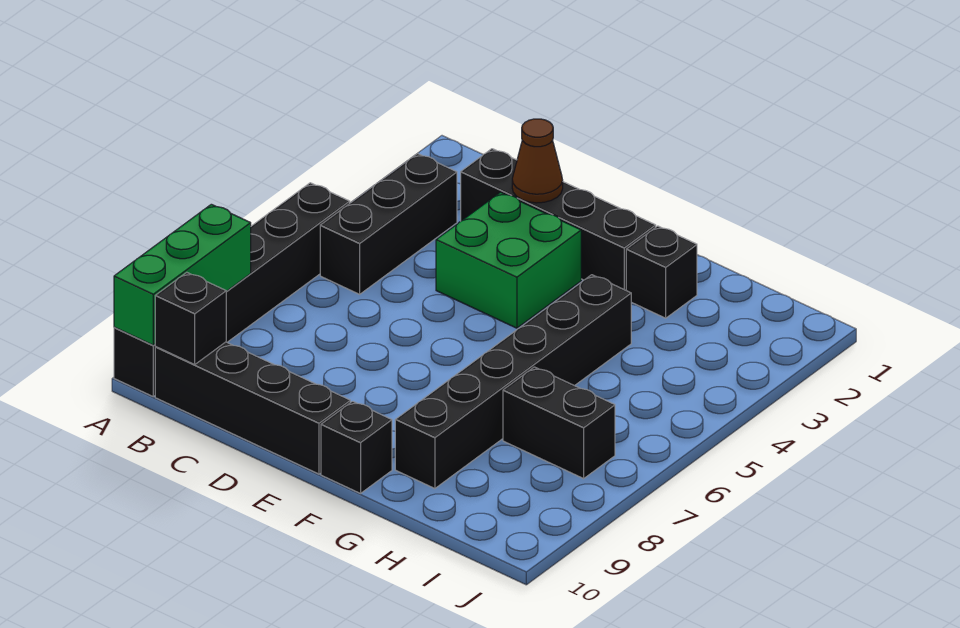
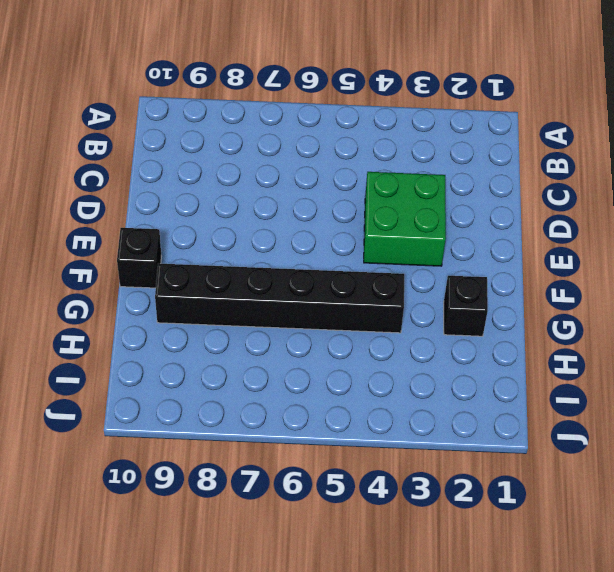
none -> black brick A5:A10 level 1
none -> black brick B3:B5 level 1
none -> black brick B10:E10 level 1

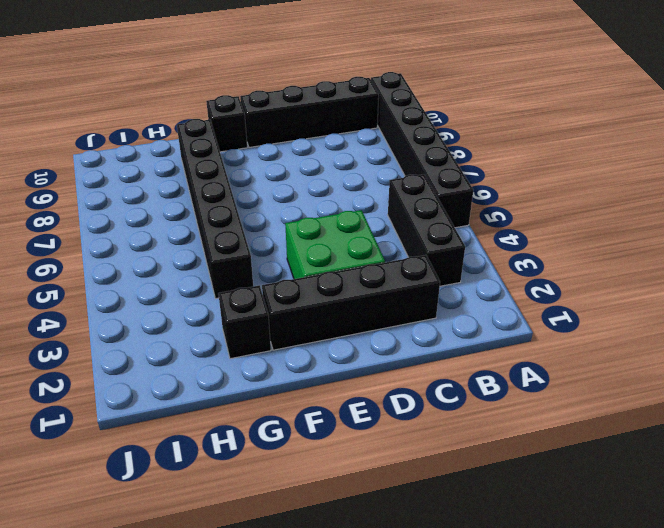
none -> black brick H7:I7 level 1
none -> green brick A8:A10 level 2
none -> black brick B10 level 2

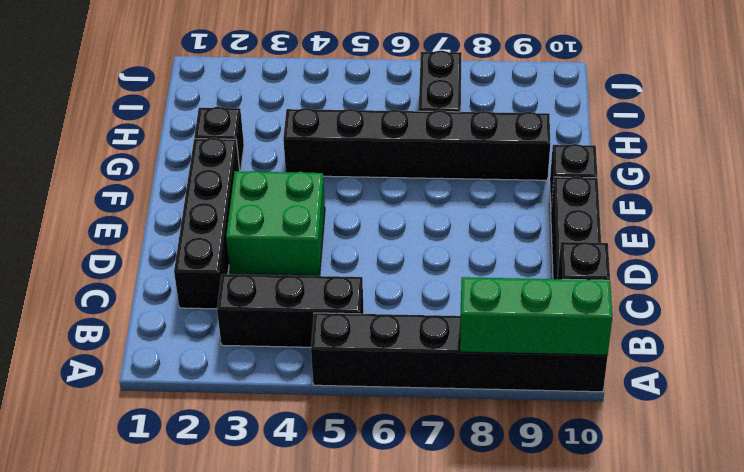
none -> brown cone D2 level 2

